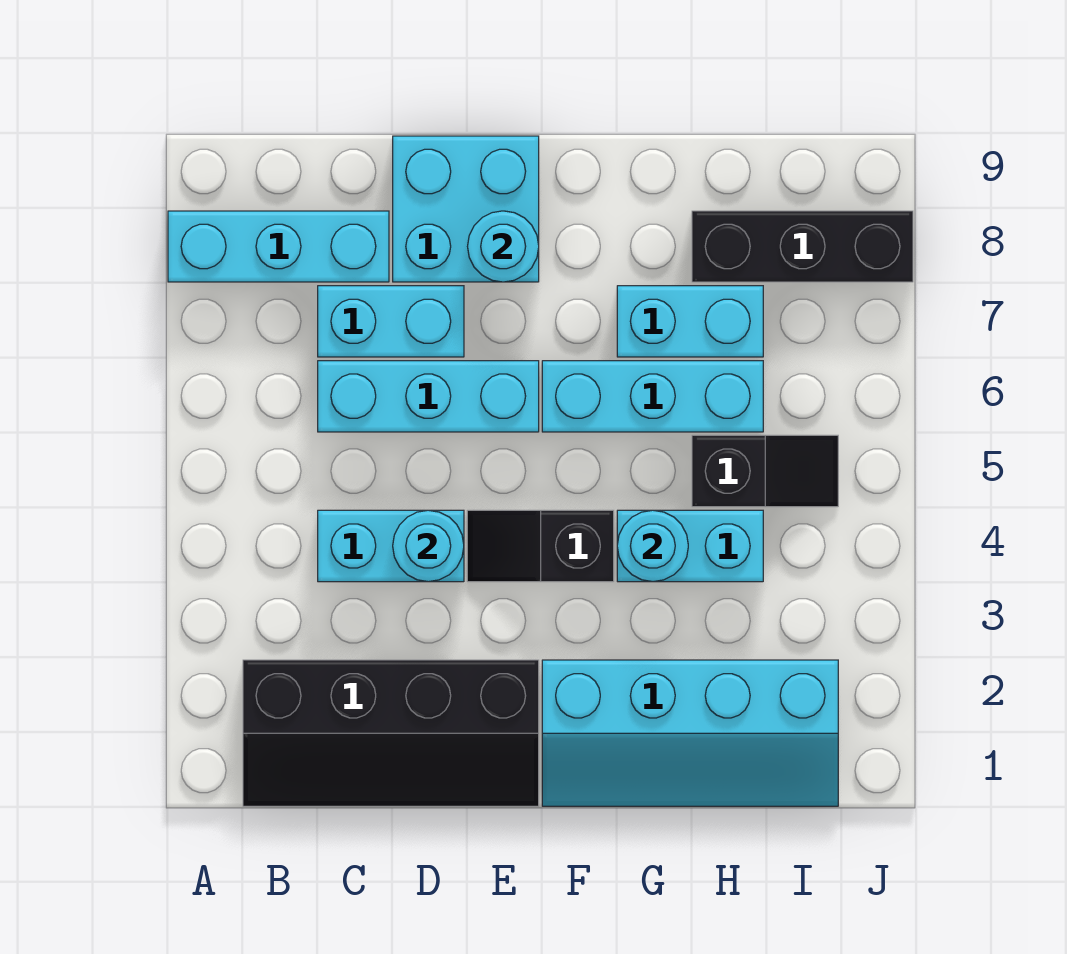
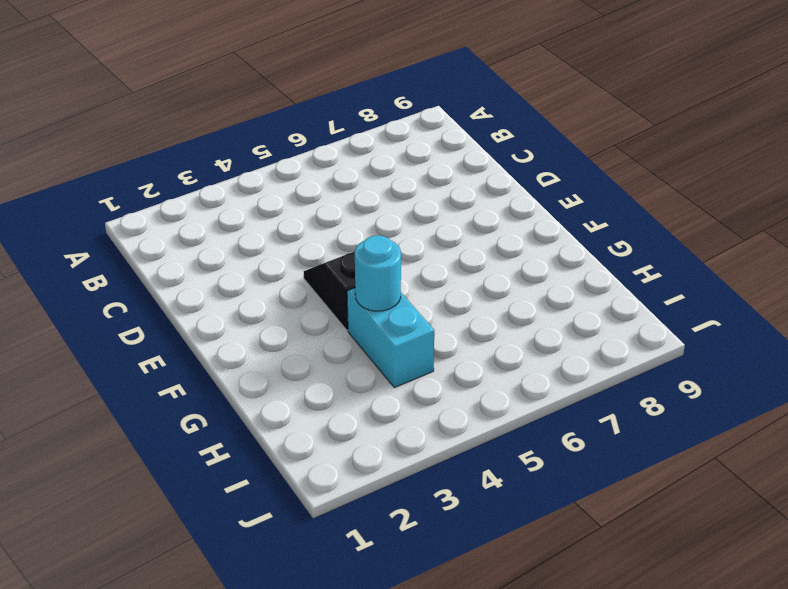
none -> cyan brick A8:C8 level 1
none -> black slope B1:E2 level 1 top 2
none -> cyan brick C4:D4 level 1

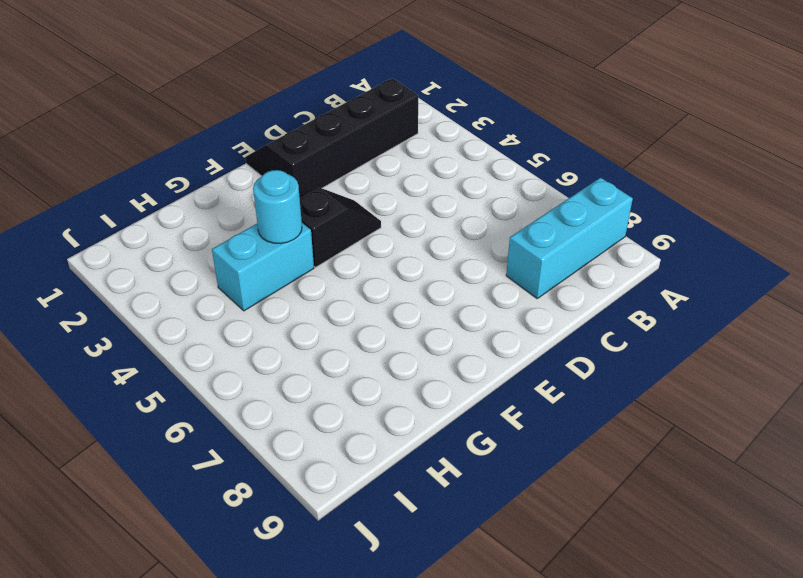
none -> cyan brick C4:D4 level 1
none -> cyan brick C6:E6 level 1
none -> cyan brick C7:D7 level 1

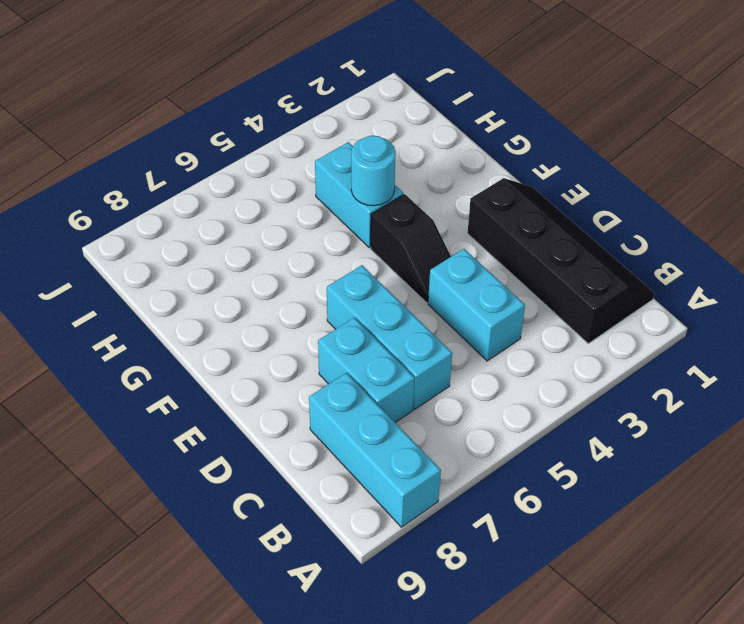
none -> cyan brick D8:E9 level 1
none -> cyan slope F1:I2 level 1 top 2
none -> cyan brick F6:H6 level 1

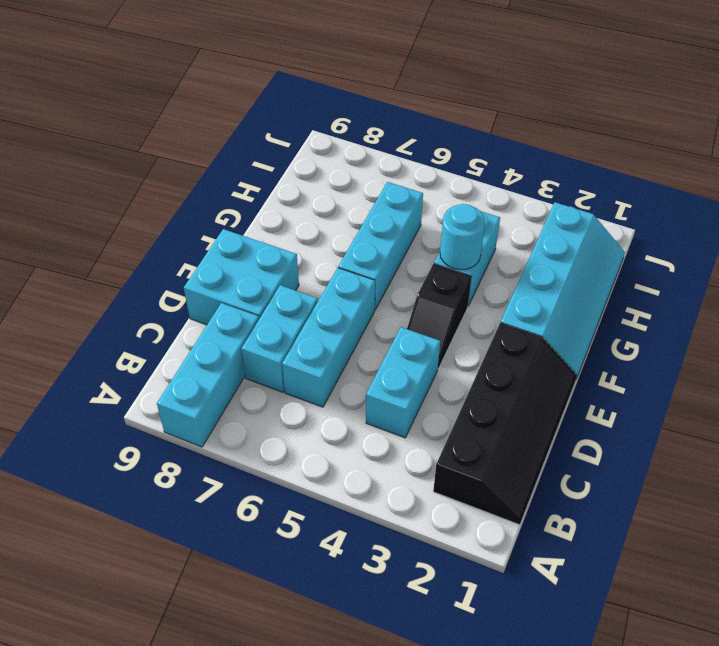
none -> cyan brick G7:H7 level 1
none -> black slope H5:I5 level 1 top H
none -> black brick H8:J8 level 1

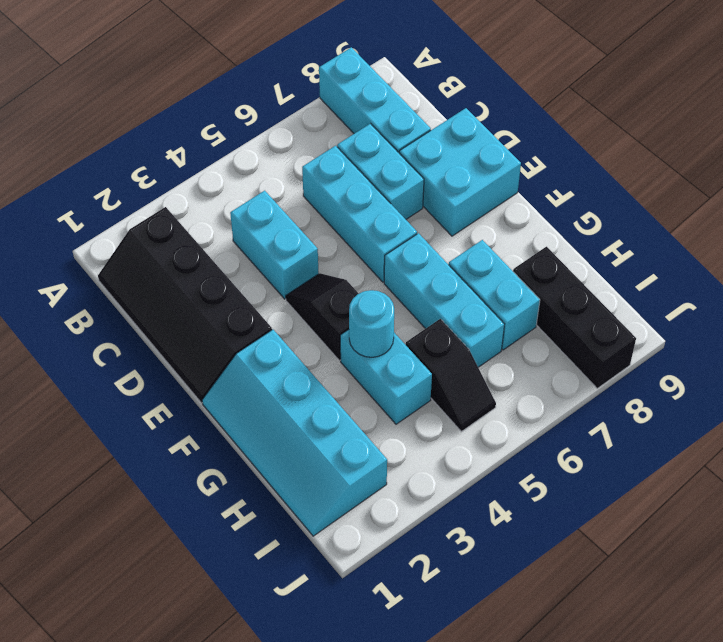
none -> cyan round brick D4 level 2
none -> cyan round brick E8 level 2

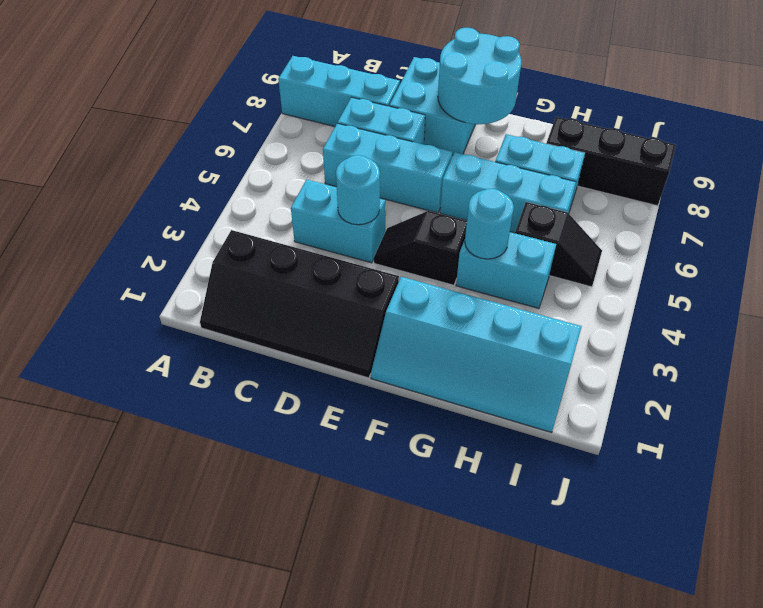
cyan round brick E8:F9 level 2 -> cyan round brick E8 level 2

